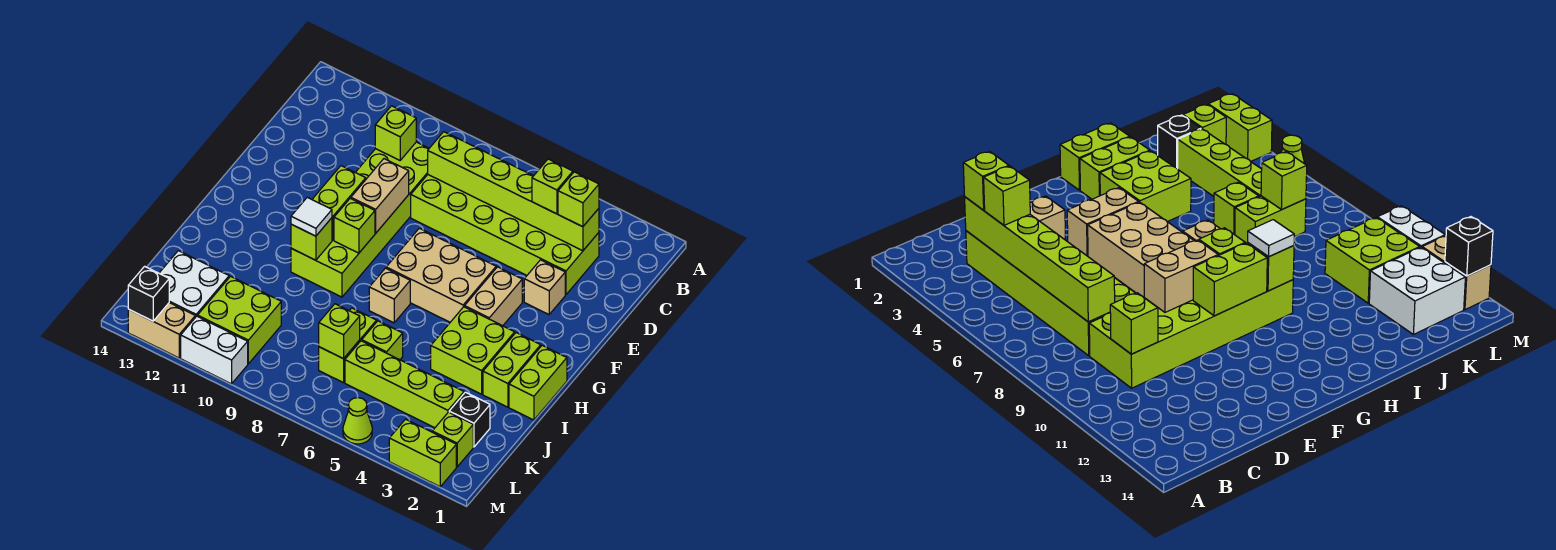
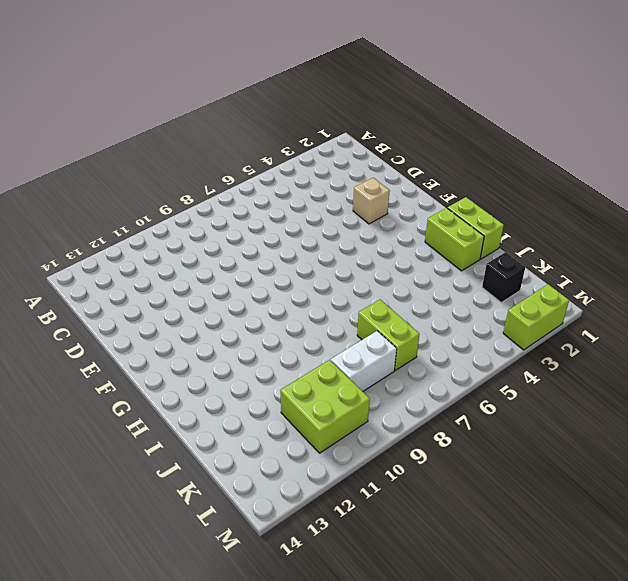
white brick K8:K9 level 1 -> white brick M10:M11 level 1
none -> lime brick C3:D8 level 1
none -> lime brick C9:H10 level 1
none -> tan brick F4:G4 level 1
none -> tan brick F5:G7 level 1

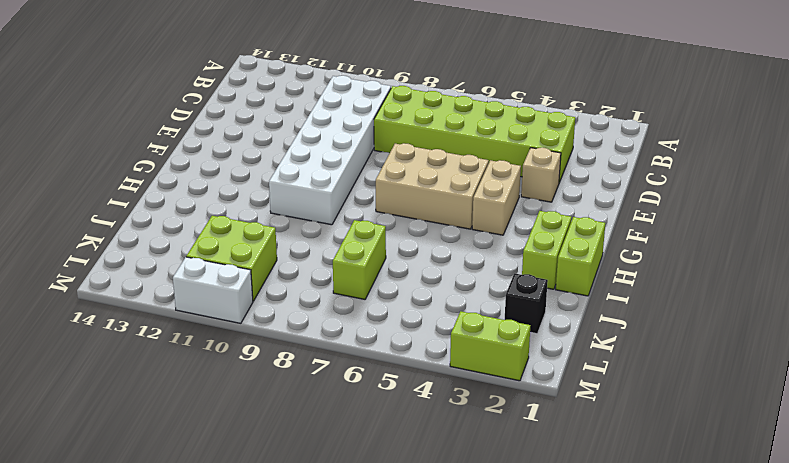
white brick C9:H10 level 1 -> lime brick C9:H10 level 1
none -> lime brick H3:I4 level 1
none -> tan brick H7 level 1
none -> lime brick J6 level 1
none -> lime brick K3:K6 level 1

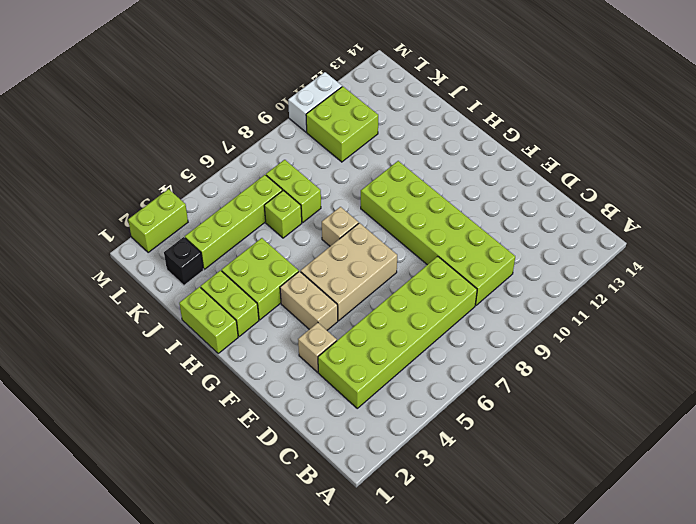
none -> white brick K12:L13 level 1
none -> lime brick L2 level 1
none -> lime cone M5 level 1
none -> tan brick M12:M13 level 1

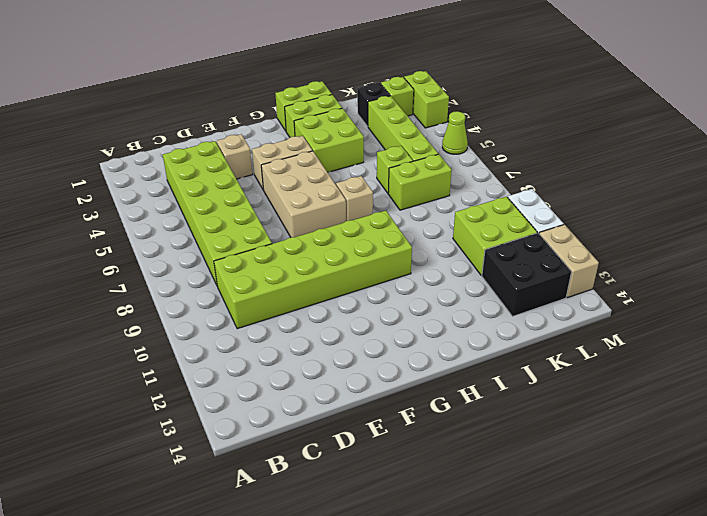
black brick K12:L13 level 1 -> white brick K12:L13 level 1
none -> lime brick C3:C8 level 2
none -> lime brick C10 level 2
none -> tan brick E9:F9 level 2
none -> lime brick F10:G10 level 2

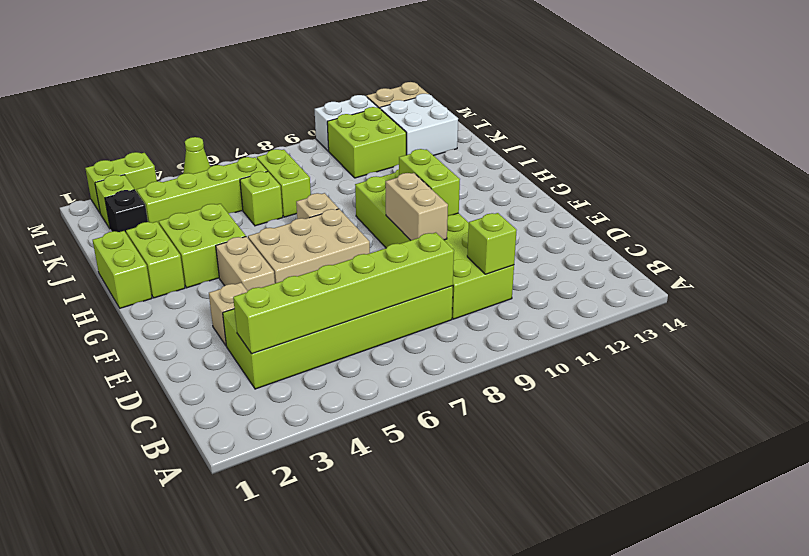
none -> lime brick G9 level 2
none -> lime brick H10 level 2
none -> lime brick K7 level 2
none -> black brick M13 level 2

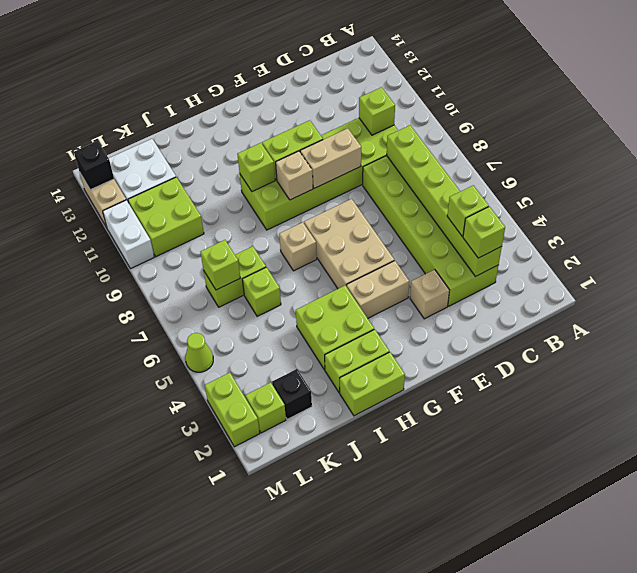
tan brick G9 level 2 -> lime brick G9 level 2
none -> lime brick K3:K6 level 1
none -> white tile H10 level 3

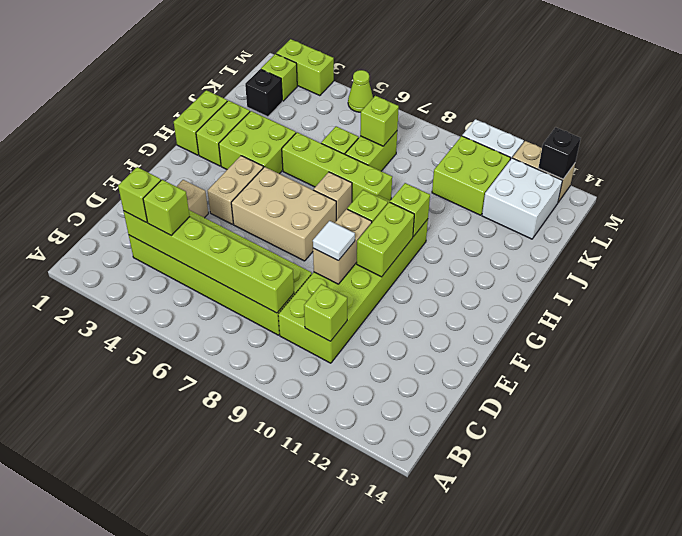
white tile E9 level 3 -> white tile H10 level 3
lime brick I5:I8 level 1 -> lime brick K3:K6 level 1

